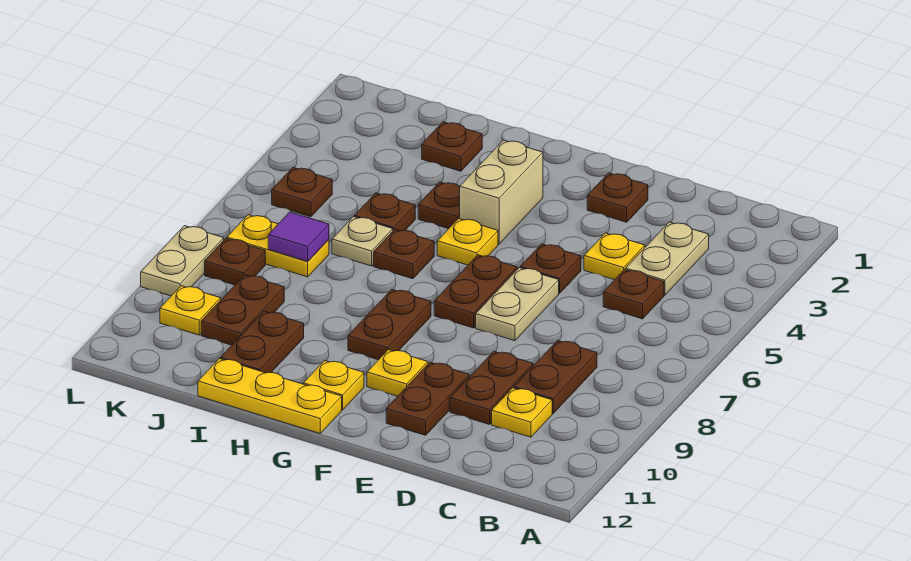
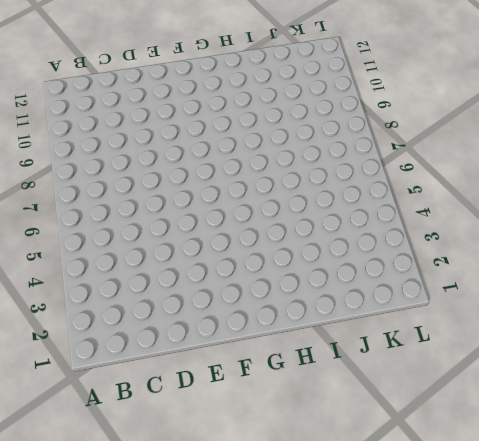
none -> tan plate C3:C4 level 1
none -> brown plate C5 level 1
none -> brown plate C8:C9 level 1
none -> yellow plate C10 level 1

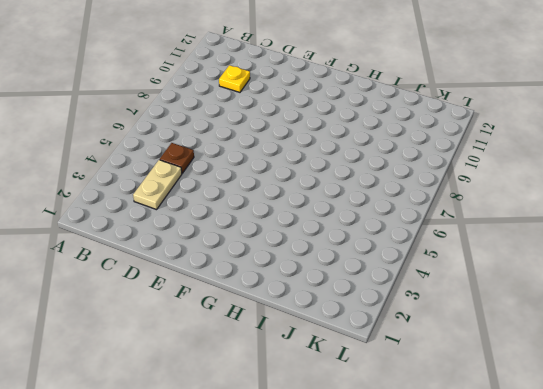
none -> brown plate C8:C9 level 1
none -> yellow plate D4 level 1
none -> brown plate D9:D10 level 1
none -> brown plate E2 level 1

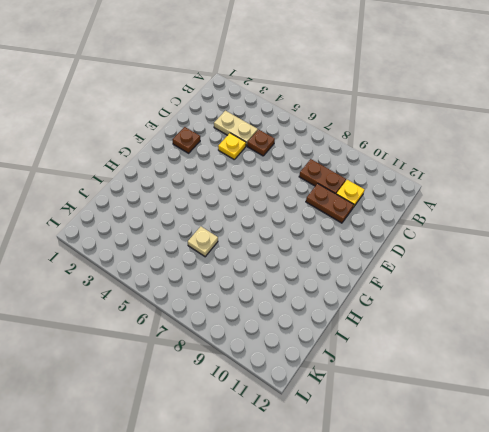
none -> brown plate E5 level 1
none -> tan plate E6:E7 level 1
none -> brown plate E10:E11 level 1
none -> brown plate F6:F7 level 1

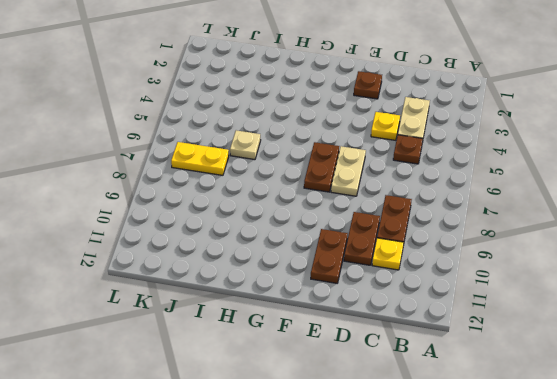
none -> brown plate E5 level 1
none -> yellow plate F10 level 1
none -> tan brick G3:G4 level 1
none -> yellow plate G5 level 1

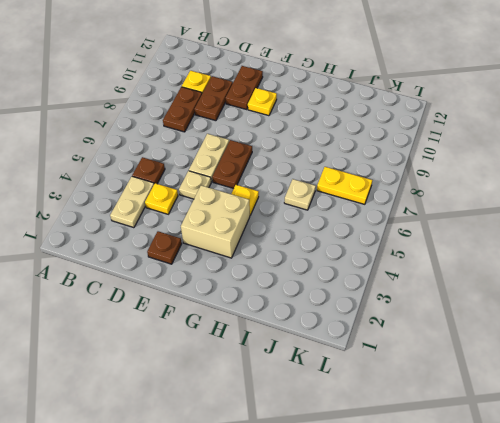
tan plate E5 level 1 -> brown plate E5 level 1
tan brick F3:G4 level 1 -> tan brick G3:G4 level 1
none -> brown plate G8:G9 level 1
none -> yellow plate G11 level 1
none -> yellow plate G12:I12 level 1
none -> brown plate H4 level 1

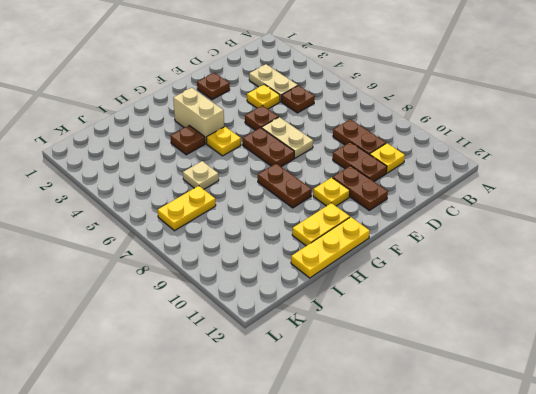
yellow plate G11:H11 level 1 -> yellow plate G11 level 1
none -> brown plate H6 level 1
none -> brown plate I2 level 1
none -> brown plate I5 level 1
none -> brown plate I10:I11 level 1

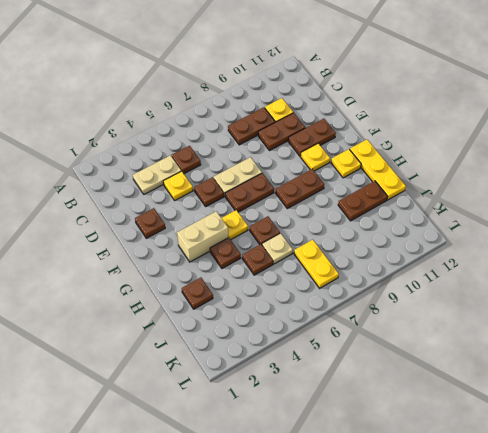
none -> brown plate J9:J10 level 1
none -> brown plate K5 level 1
none -> brown plate K8 level 1
none -> yellow plate K10 level 1

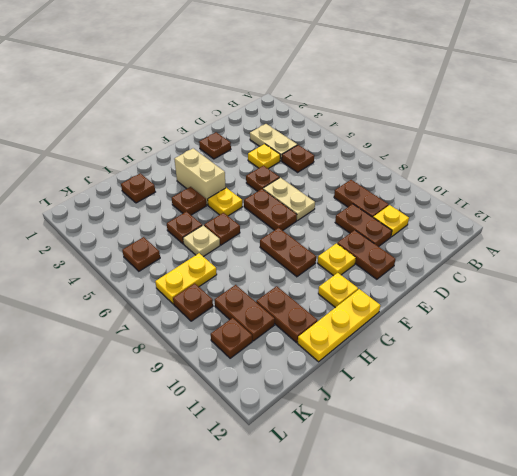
brown plate K10 level 1 -> yellow plate K10 level 1
none -> tan plate L8:L9 level 1
none -> purple tile J7 level 2

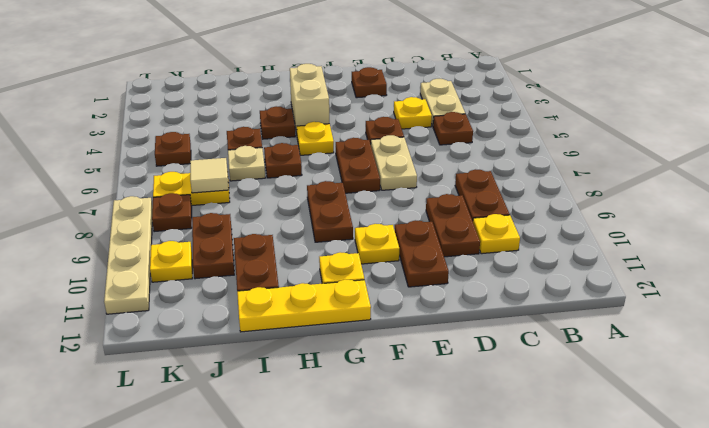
tan tile J7 level 2 -> purple tile J7 level 2
tan plate L8:L11 level 1 -> tan plate L8:L9 level 1
none -> brown plate I2 level 1

